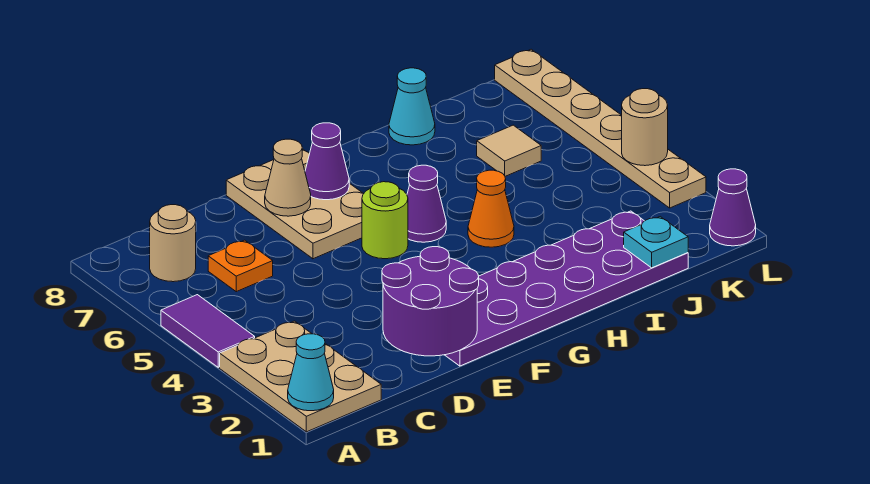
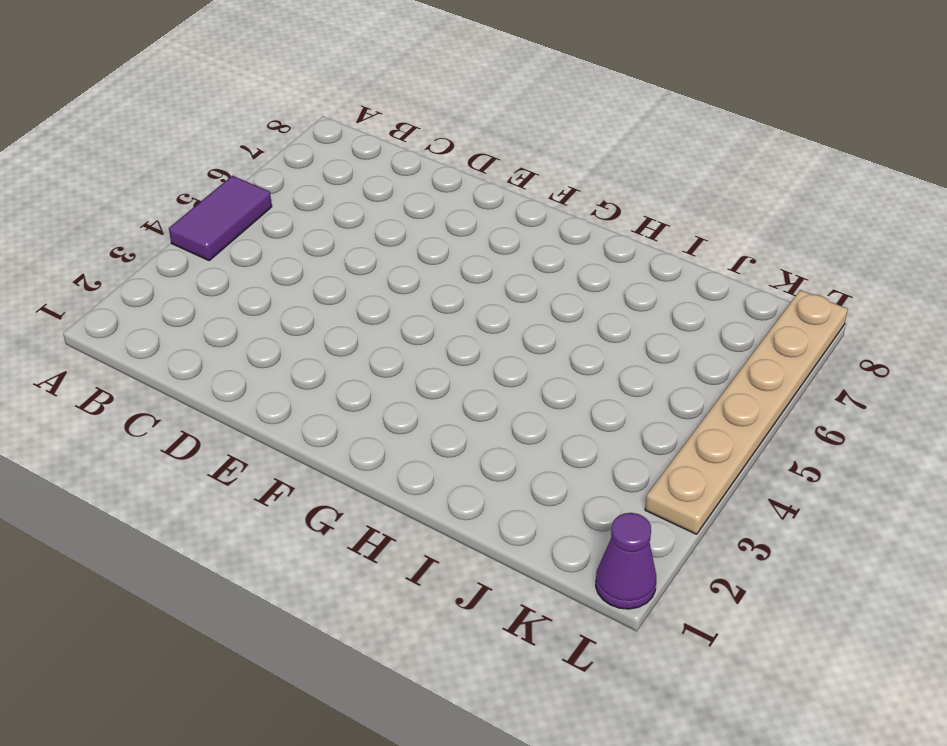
none -> tan plate A1:B3 level 1
none -> tan round brick B7 level 1
none -> orange plate C6 level 1

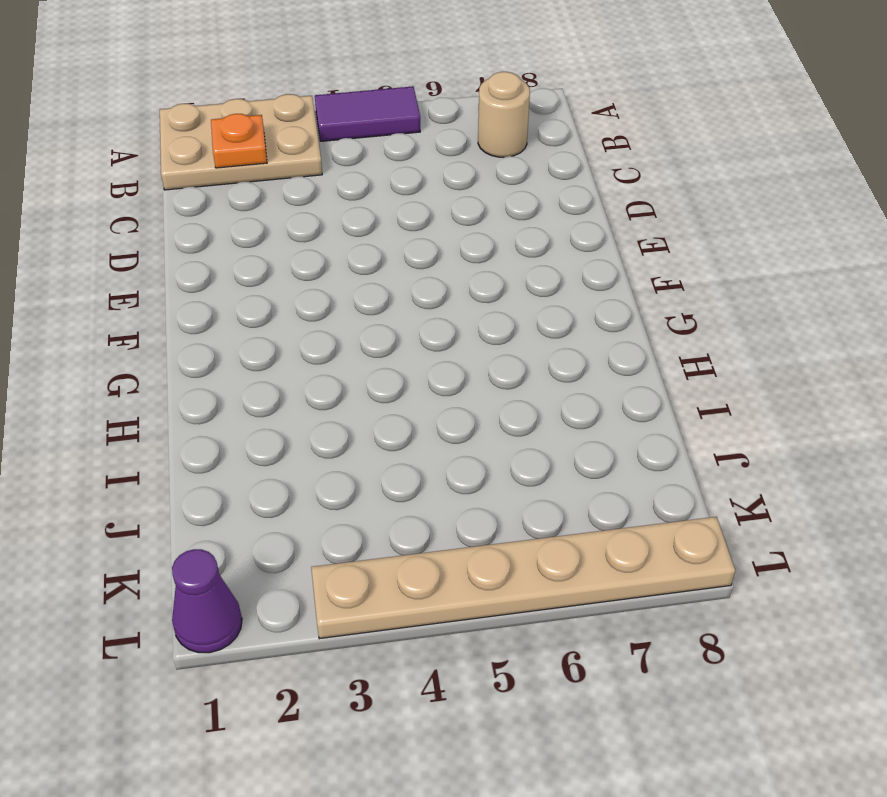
orange plate B2 level 2 -> orange plate C6 level 1
none -> purple plate E1:J2 level 1
none -> tan plate E6:F8 level 1
none -> lime round brick F5 level 1

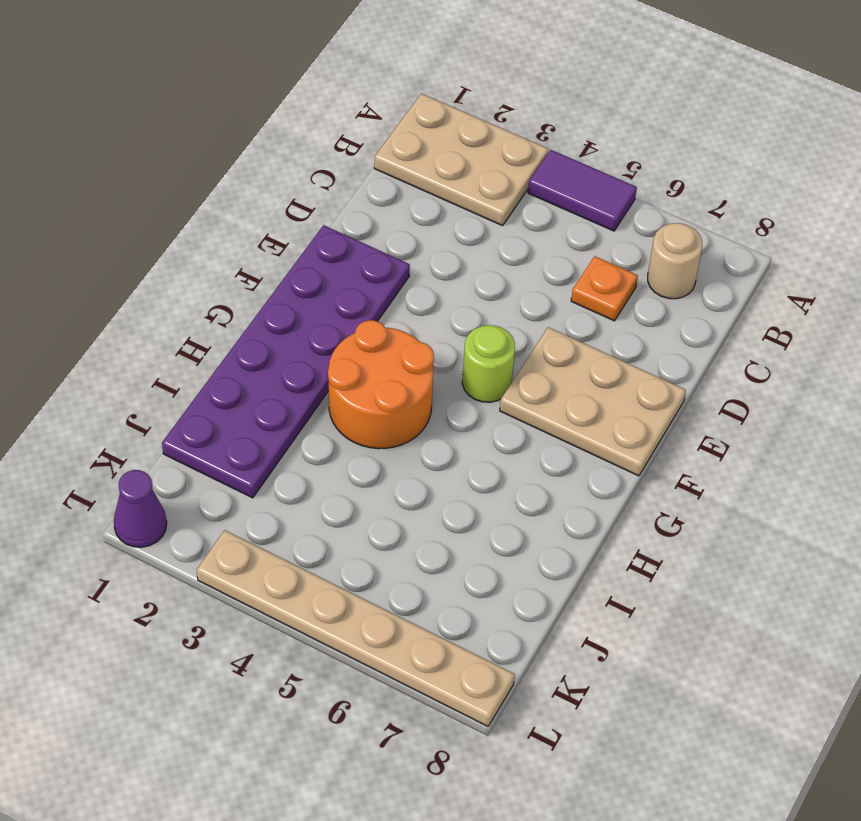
orange round brick G3:H4 level 1 -> orange cone H4 level 1
none -> purple cone G5 level 1
none -> cyan cone I8 level 1
none -> tan tile J6 level 1

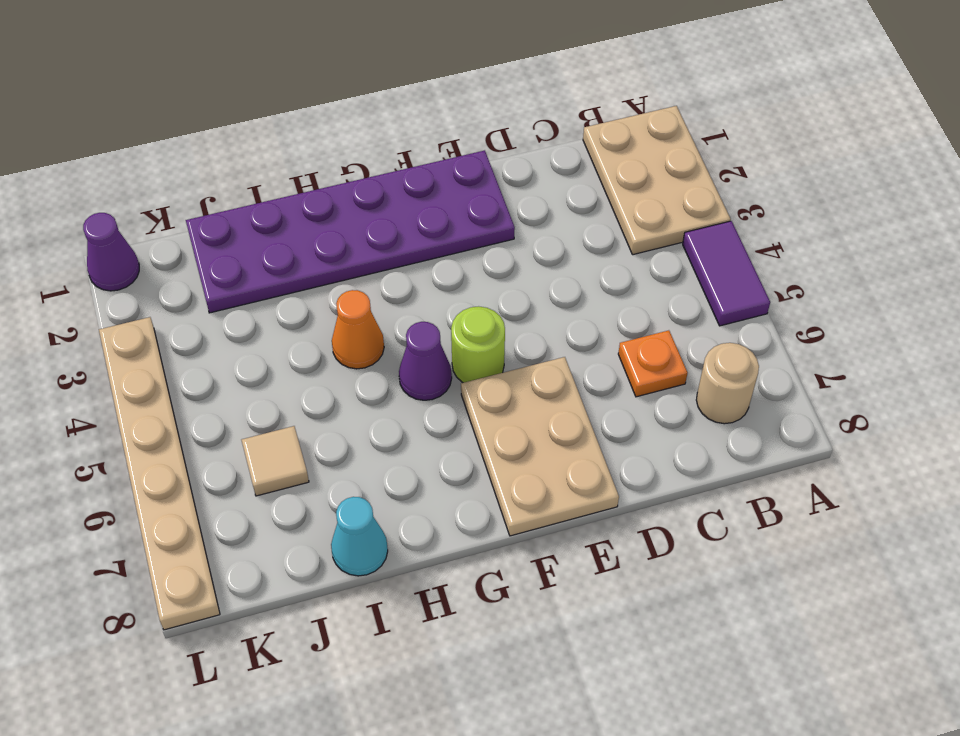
none -> cyan cone A1 level 2
none -> purple round brick D1:E2 level 2
none -> tan cone E7 level 2

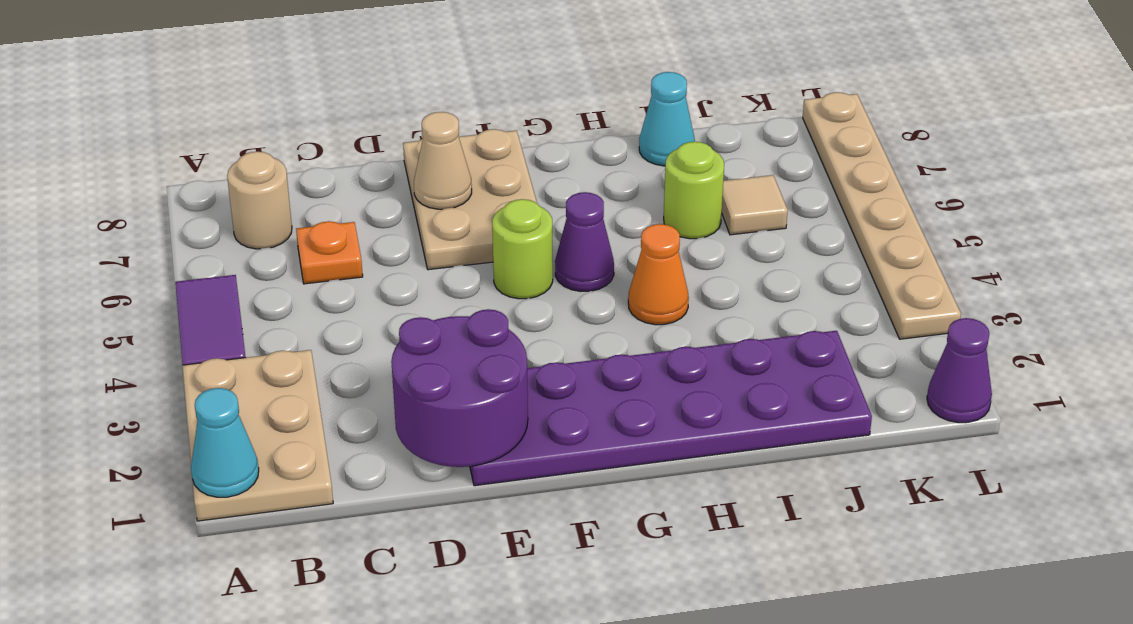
lime round brick I6 level 1 -> none
none -> purple cone F7 level 2
none -> cyan plate J1 level 2
none -> tan round brick L4 level 2

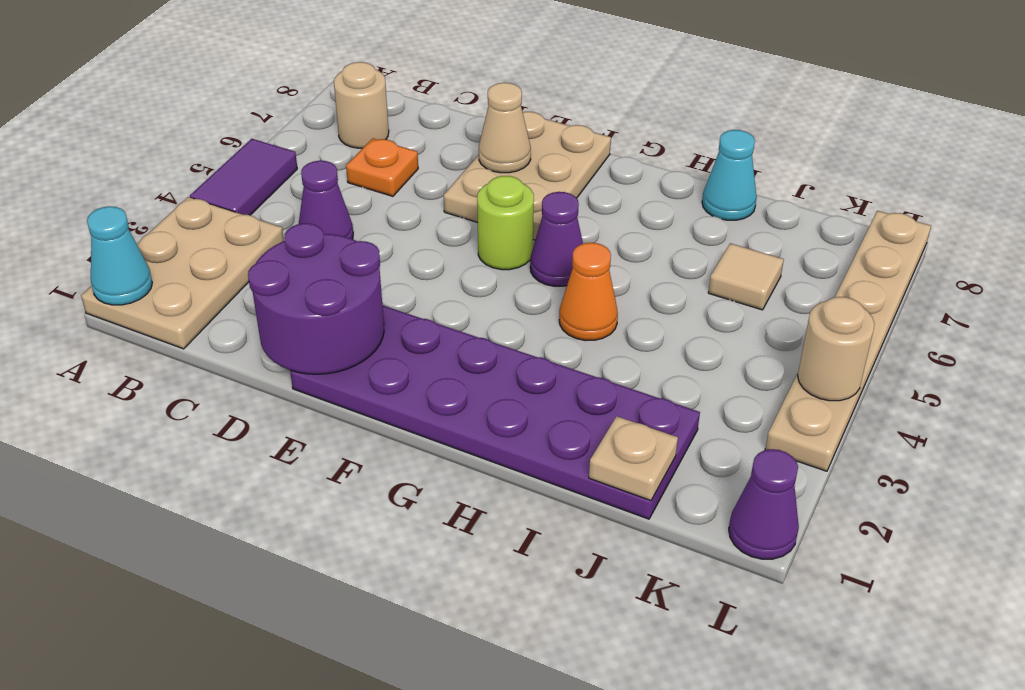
purple cone C4 level 1 -> purple cone F7 level 2
tan plate J1 level 2 -> cyan plate J1 level 2

